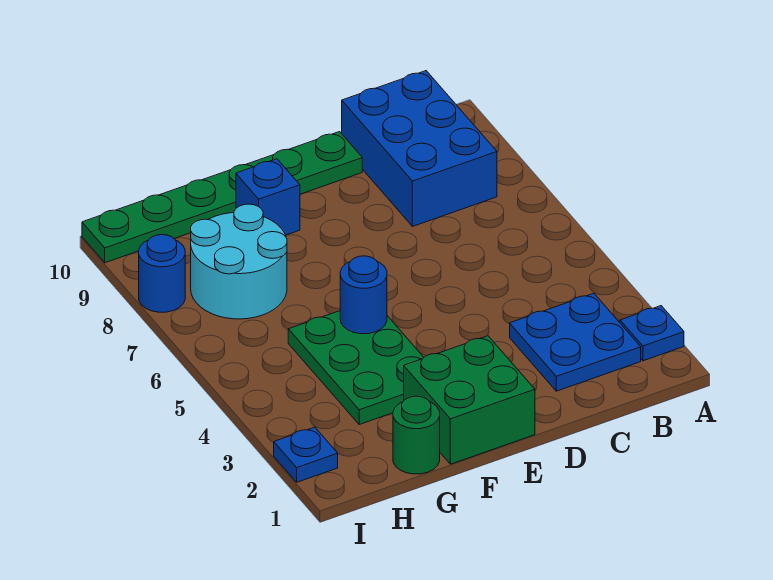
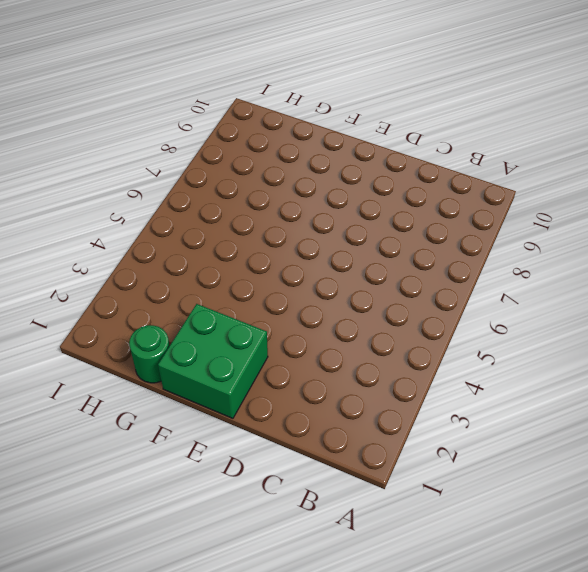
none -> blue plate A2 level 1
none -> blue plate B2:C3 level 1
none -> blue brick B8:C10 level 1

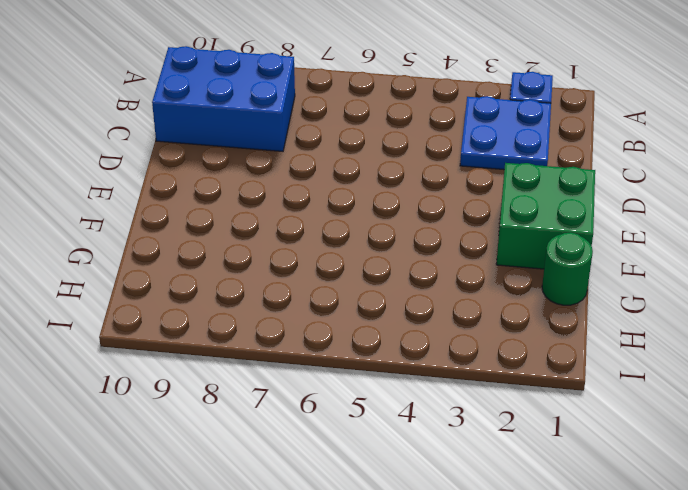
none -> green plate D10:I10 level 1
none -> green plate F3:G5 level 1
none -> blue brick F9 level 1

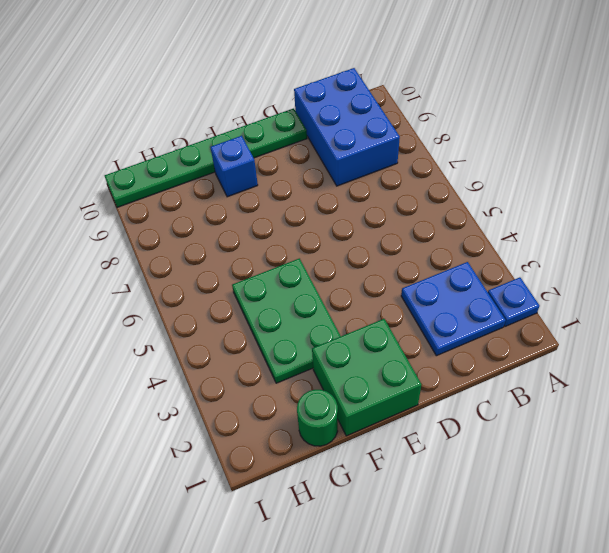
none -> cyan round brick G7:H8 level 1
none -> blue plate I2 level 1
none -> blue round brick I8 level 1

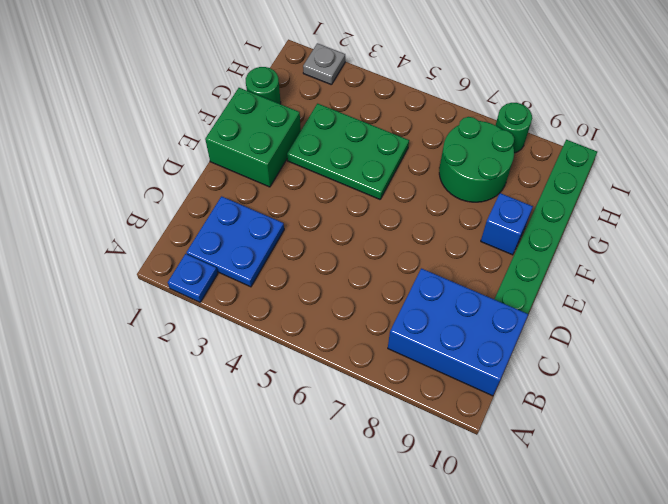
green round brick G7:H8 level 1 -> cyan round brick G7:H8 level 1
grey plate I2 level 1 -> blue plate I2 level 1
green round brick I8 level 1 -> blue round brick I8 level 1
none -> blue round brick F5 level 2

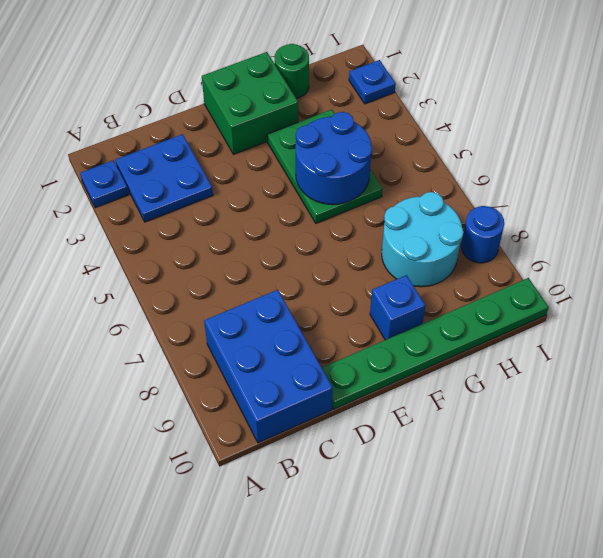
blue round brick F4:G5 level 2 -> blue round brick F5 level 2

